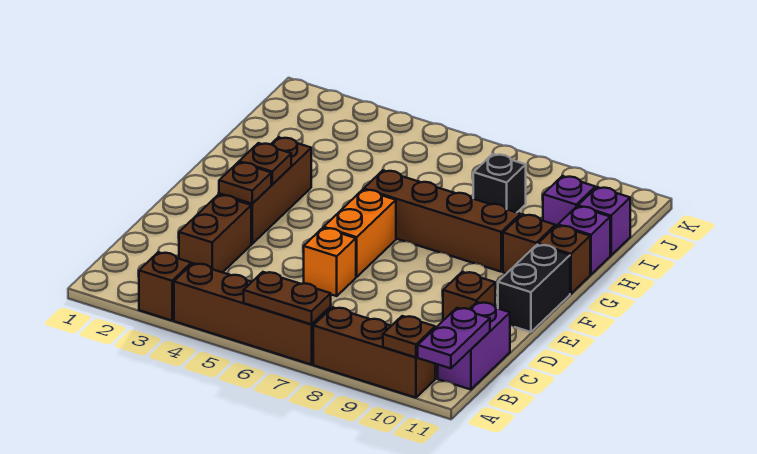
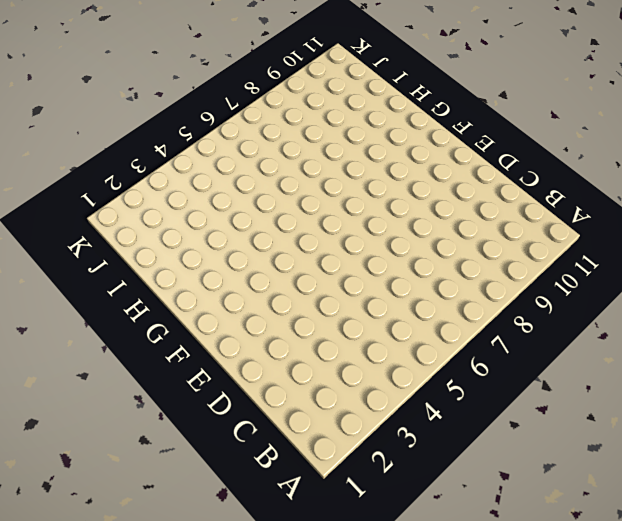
none -> brown brick A3 level 1
none -> brown brick A4:A7 level 1
none -> brown brick A8:A10 level 1

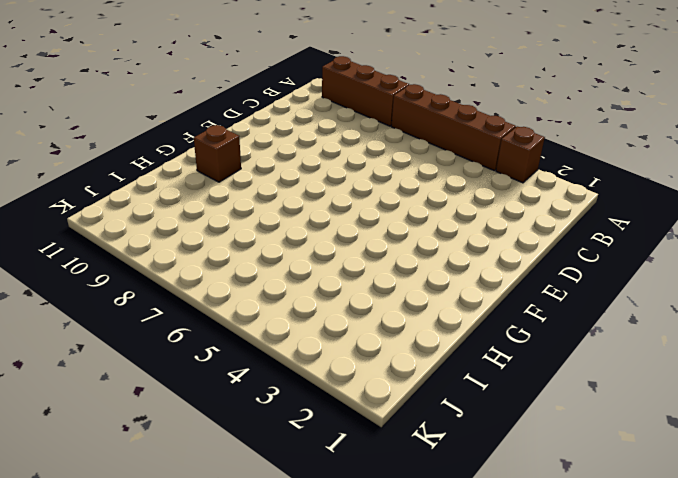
none -> purple brick B11:C11 level 1
none -> brown brick C3:D3 level 1
none -> orange brick D6 level 1

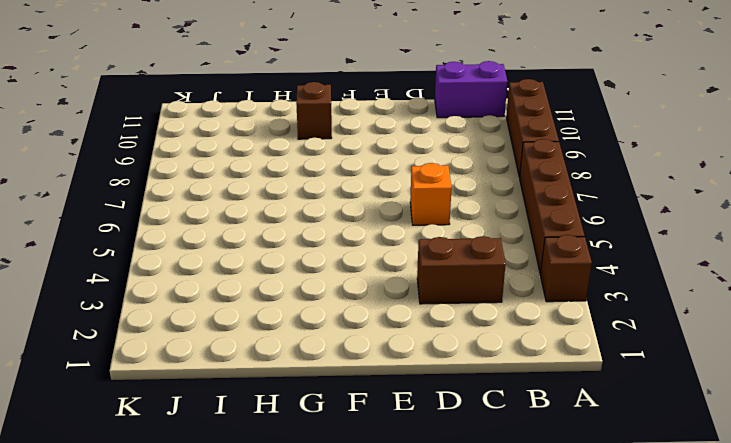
none -> brown brick D10 level 1
none -> brown brick E3:G3 level 1
none -> orange brick E6:F6 level 1

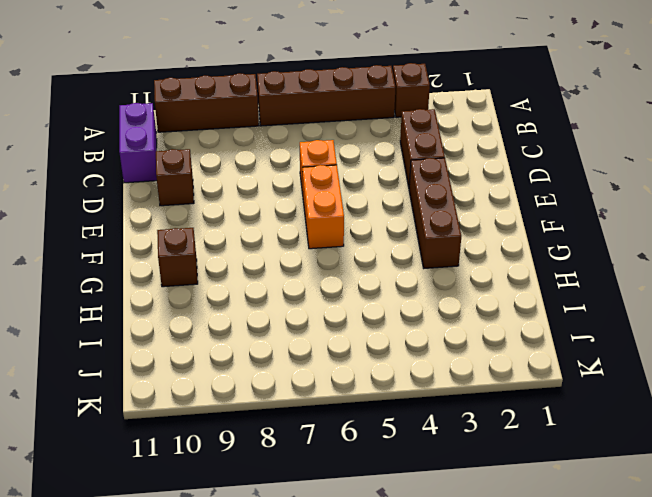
none -> black brick E11:F11 level 1
none -> brown brick G6:G9 level 1
none -> brown brick G11 level 1

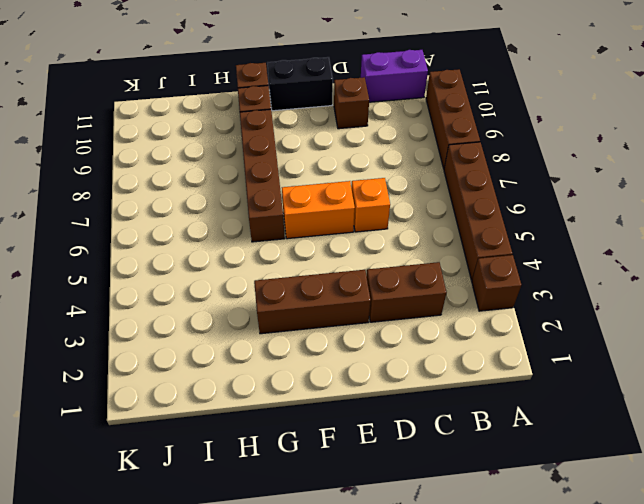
none -> purple brick H11 level 1
none -> black brick I8 level 1
none -> purple brick I10 level 1

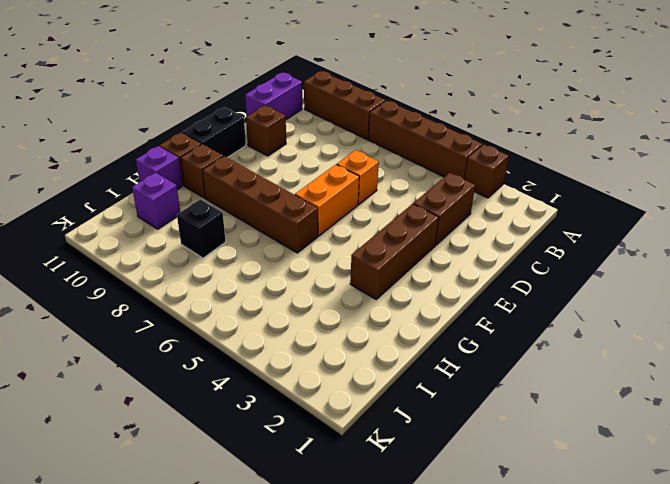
none -> purple brick I11 level 1
none -> brown plate A6:A7 level 2
none -> brown plate A10 level 2

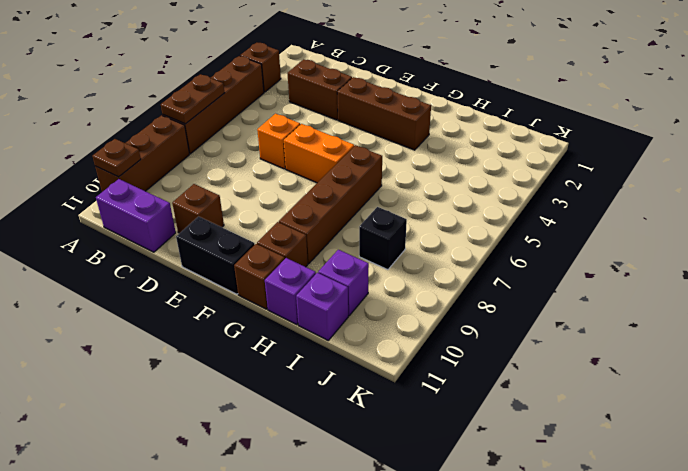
none -> purple plate A11:B11 level 2
none -> brown plate E3 level 2
none -> brown plate F3 level 2

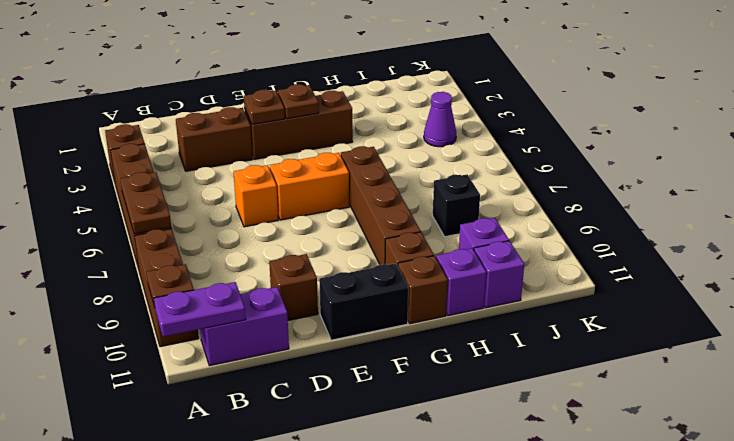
purple cone J4 level 1 -> none

